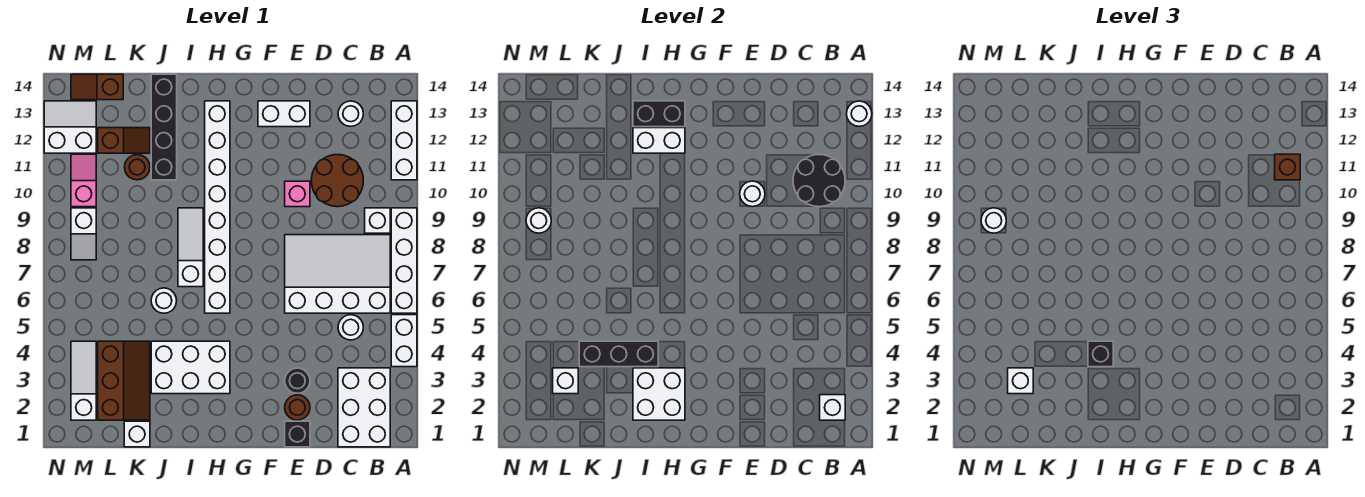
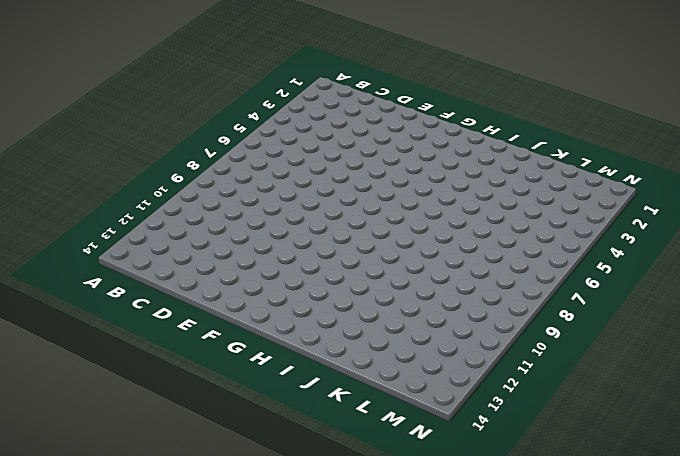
none -> white brick A4:A5 level 1
none -> white brick A6:A9 level 1
none -> white brick A11:A13 level 1
none -> white brick B1:C3 level 1

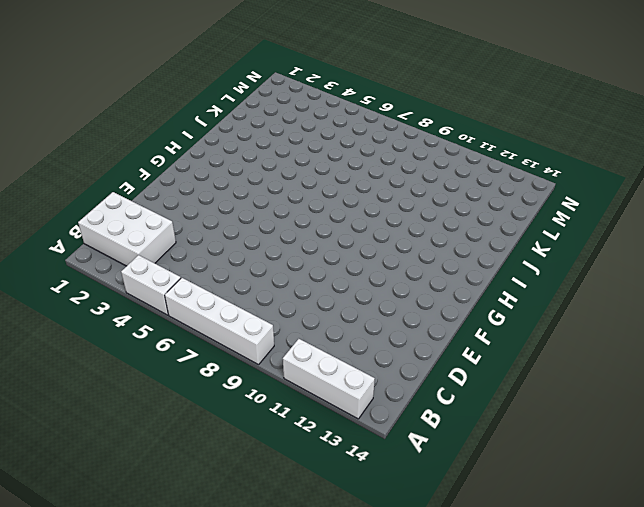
none -> white slope B6:E8 level 1 top 6
none -> white brick B9 level 1
none -> white round brick C5 level 1
none -> brown round brick C10:D11 level 1

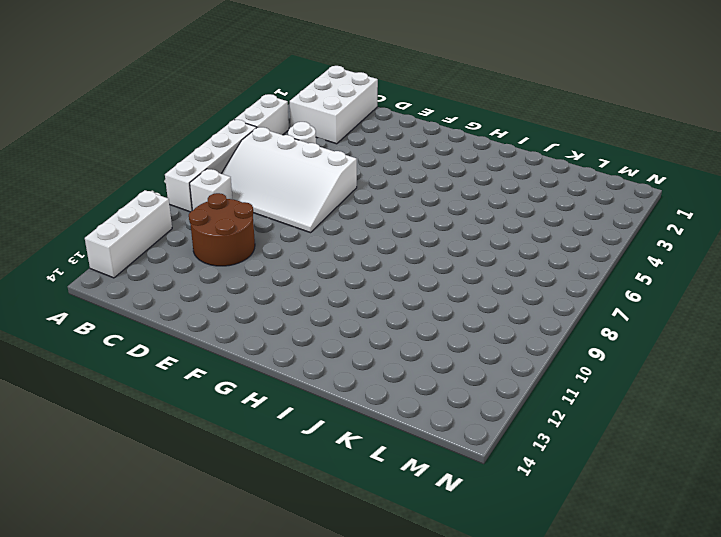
none -> white round brick C13 level 1
none -> black brick E1 level 1
none -> brown round brick E2 level 1
none -> black round brick E3 level 1

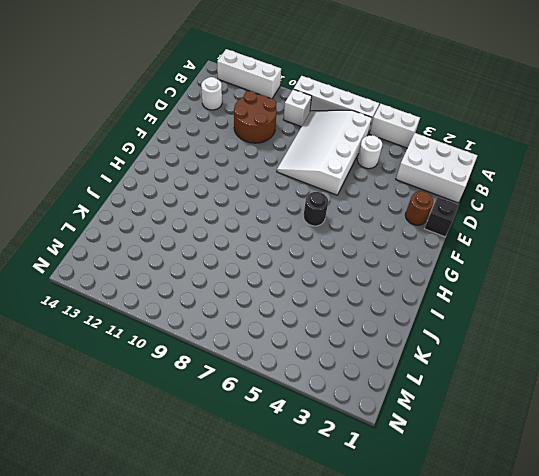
black round brick G6 level 1 -> black round brick E3 level 1
none -> pink brick E10 level 1
none -> white brick E13:F13 level 1
none -> white brick H3:J4 level 1
none -> white brick H6:H13 level 1

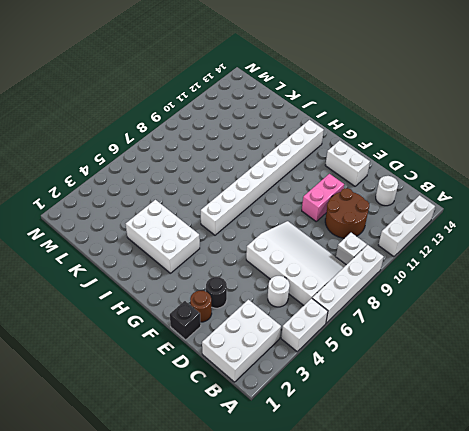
pink brick E10:E11 level 1 -> pink brick E10 level 1
none -> white slope I7:I9 level 1 top 7
none -> white round brick J6 level 1
none -> black brick J11:J14 level 1
none -> white brick K1 level 1

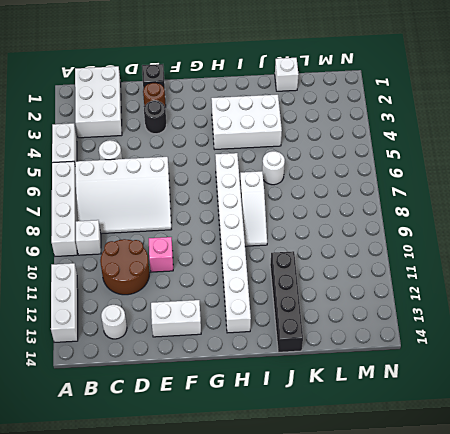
none -> brown slope K2:L4 level 1 top L
none -> brown round brick K11 level 1
none -> brown slope K12:L12 level 1 top L
none -> brown slope L14:M14 level 1 top L

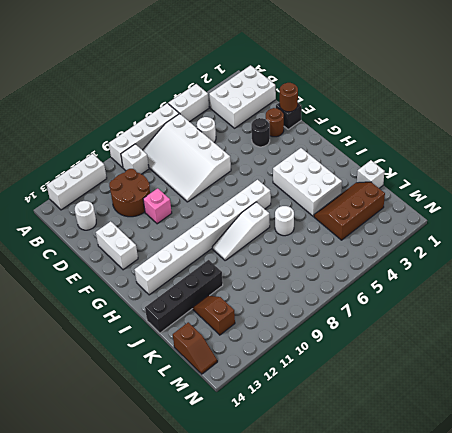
brown round brick E1 level 2 -> brown round brick K11 level 1
none -> white slope M2:M4 level 1 top 2
none -> white slope M8:M9 level 1 top 9
none -> pink slope M10:M11 level 1 top 10
none -> white slope M12:N13 level 1 top 12

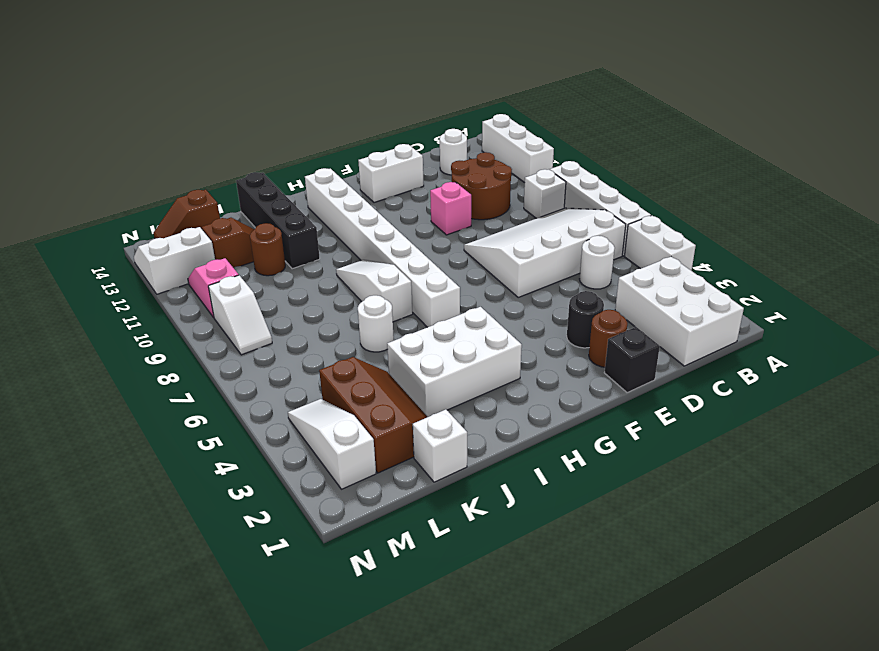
none -> white round brick A13 level 2
none -> white brick B2 level 2
none -> black round brick B10:C11 level 2
none -> white round brick E10 level 2

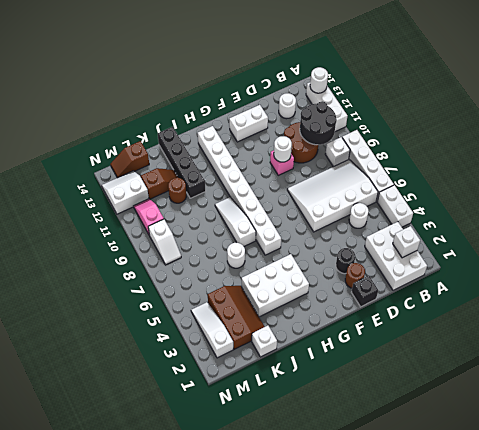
none -> white brick H2:I3 level 2
none -> white brick H12:I12 level 2
none -> black brick H13:I13 level 2
none -> black brick I4:K4 level 2

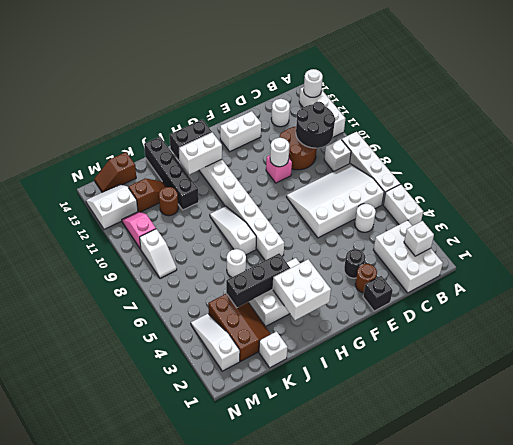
none -> white brick L3 level 2
none -> white round brick M9 level 2
none -> brown brick B11 level 3
none -> black brick I4 level 3

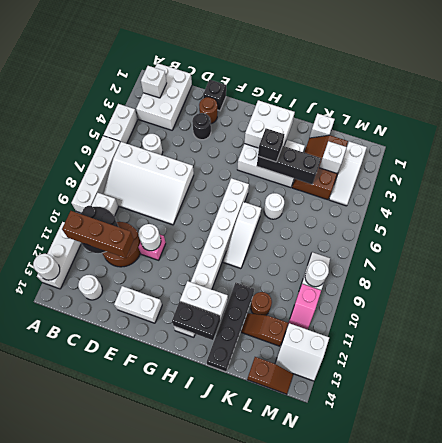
brown brick B11:D11 level 3 -> brown brick B11 level 3
none -> white brick L3 level 3
none -> white round brick M9 level 3

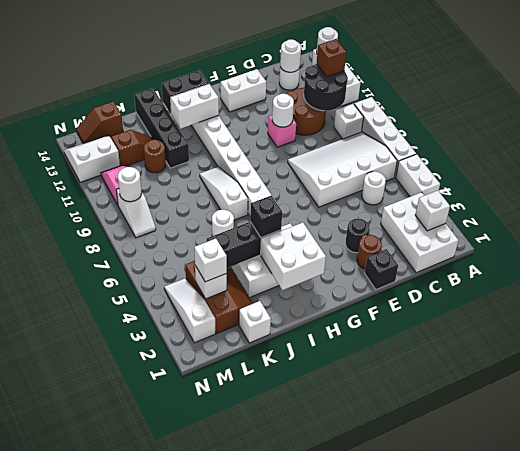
white round brick C13 level 2 -> white round brick M9 level 3

